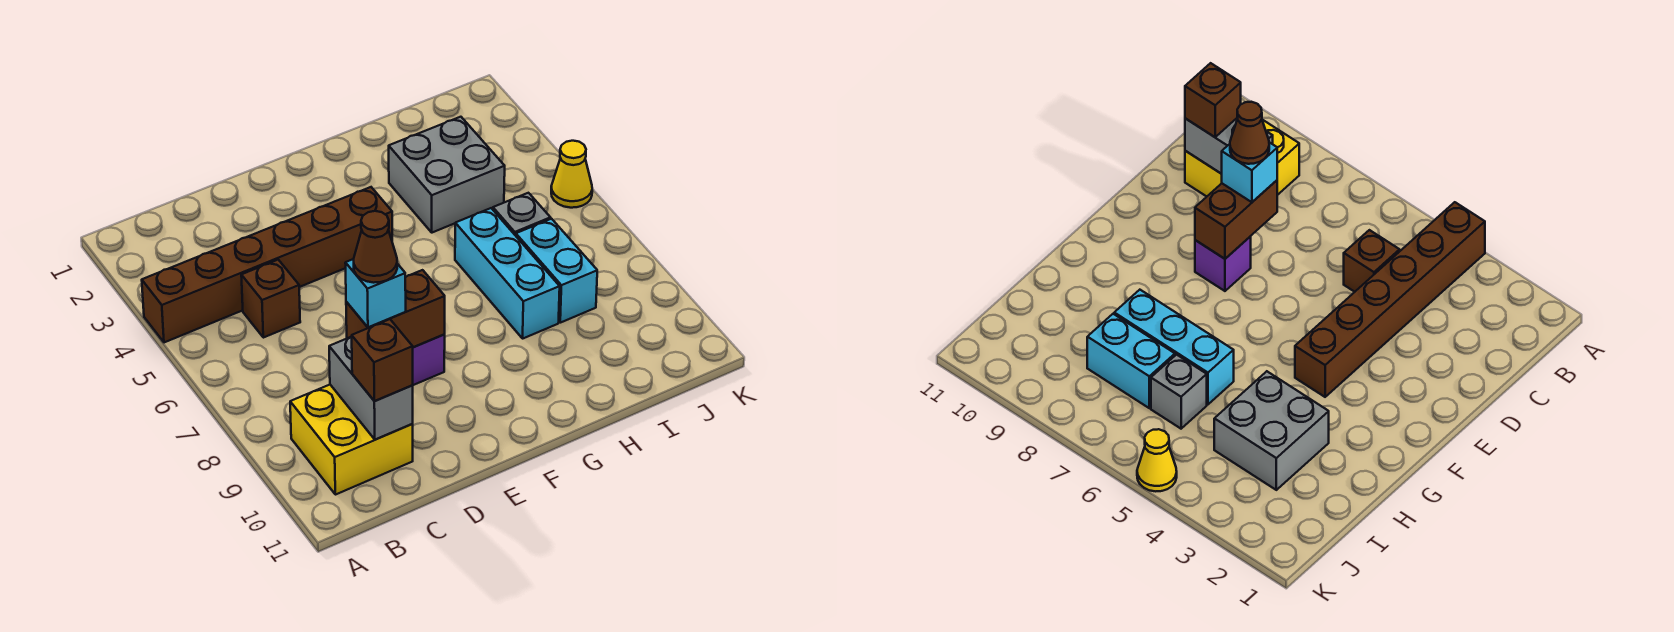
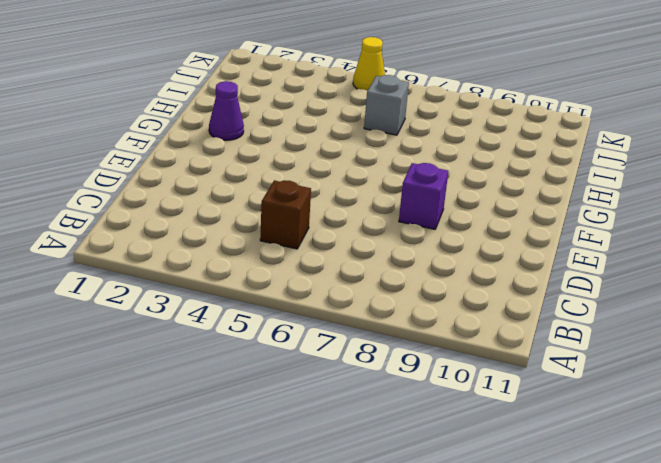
purple cone G2 level 1 -> none
none -> brown brick A4:F4 level 1
none -> yellow brick B9:C10 level 1
none -> grey brick H3:I4 level 1

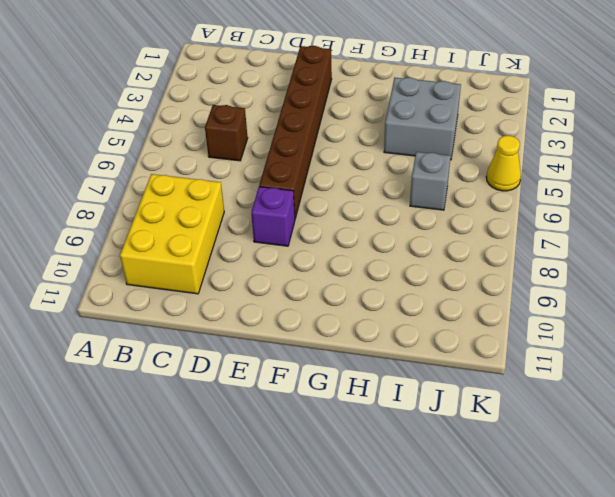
yellow brick B8:C10 level 1 -> yellow brick B9:C10 level 1
brown brick E2:E7 level 1 -> brown brick A4:F4 level 1
none -> cyan brick H6:H8 level 1
none -> cyan brick I7:I8 level 1
none -> grey brick C9:C10 level 2

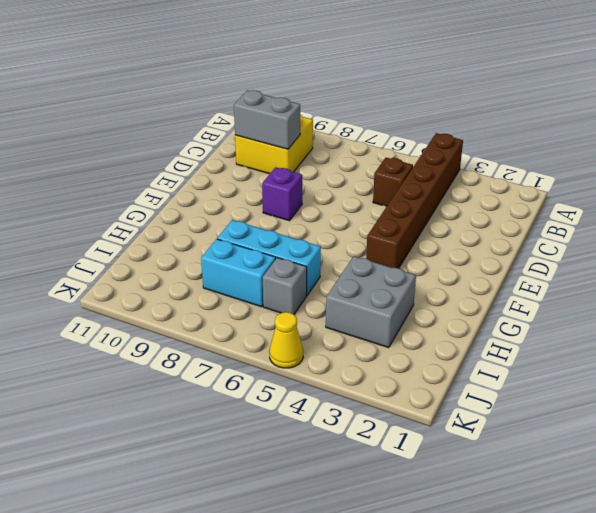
none -> brown brick D8:E8 level 2
none -> brown brick C10 level 3
none -> cyan brick D8 level 3

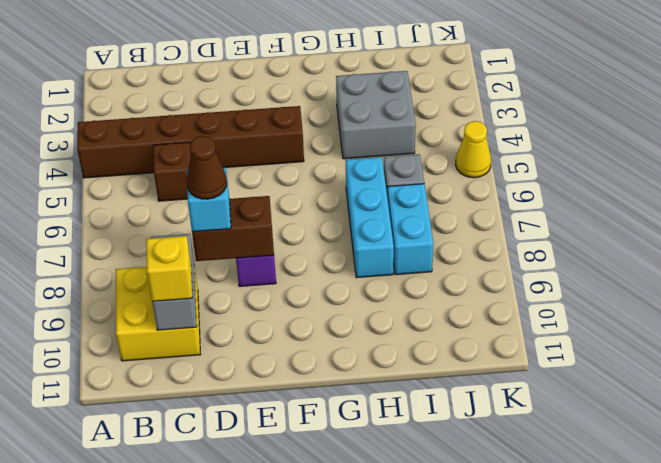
yellow brick C10 level 3 -> brown brick C10 level 3

